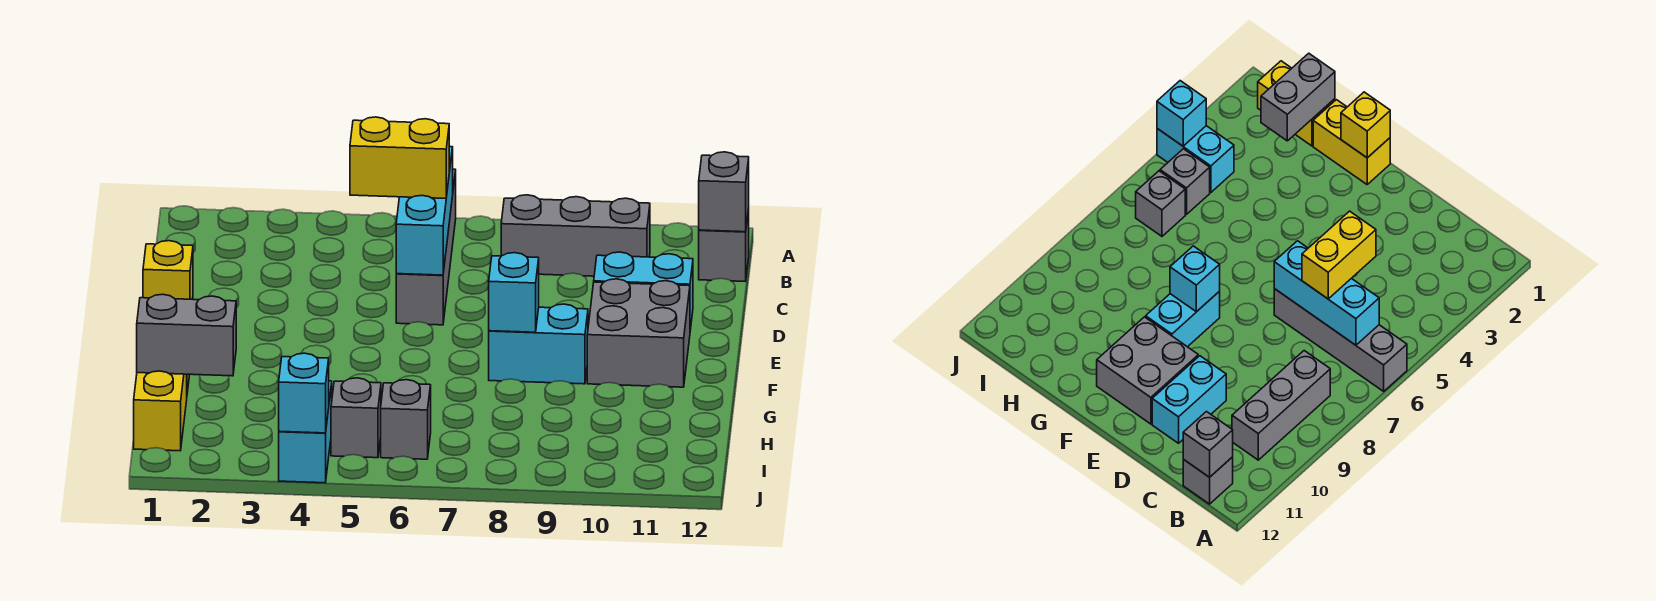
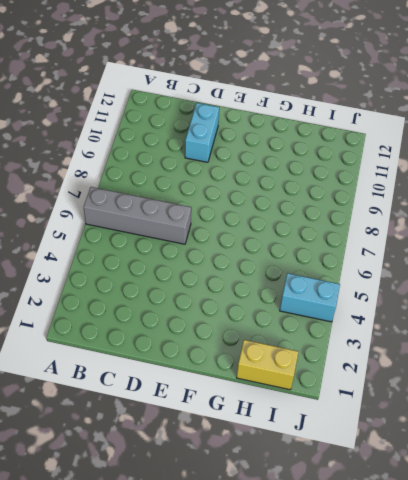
none -> grey brick B8:B10 level 1
none -> grey brick B12 level 1
none -> grey brick E10:F11 level 1

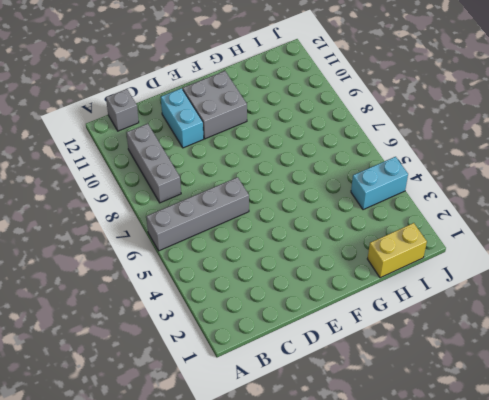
none -> yellow brick F1:G1 level 1
none -> cyan brick F8:F9 level 1
none -> grey brick I5 level 1

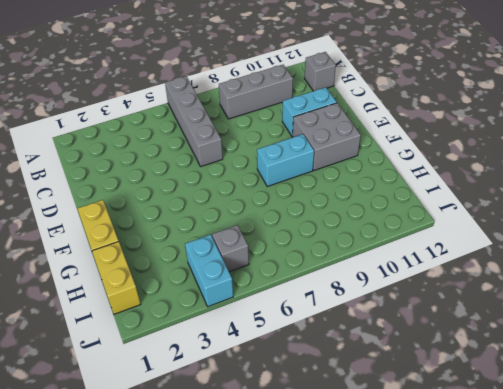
none -> grey brick I6 level 1
none -> cyan brick B6:D6 level 2
none -> grey brick B12 level 2

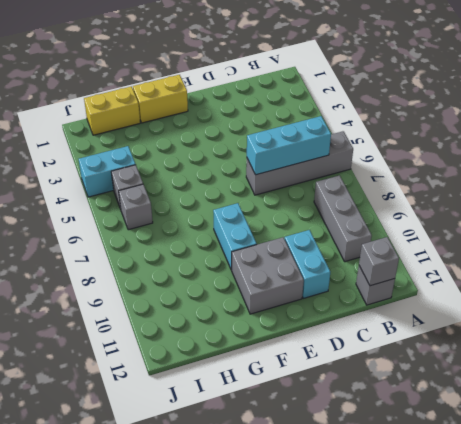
none -> yellow brick F1 level 2
none -> cyan brick F8 level 2
none -> grey brick H1:H2 level 2

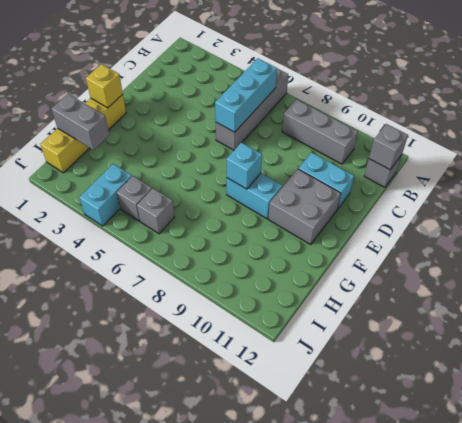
none -> cyan brick J4 level 2
none -> yellow brick C5:C6 level 3

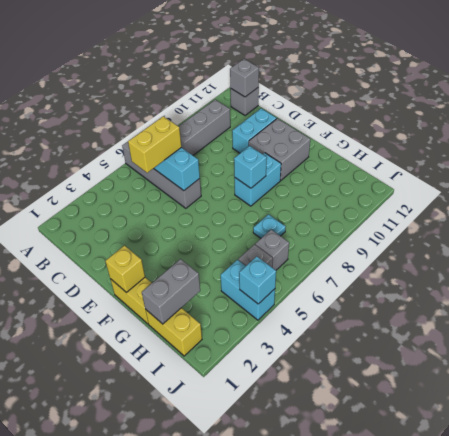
cyan plate H7 level 1 -> none

